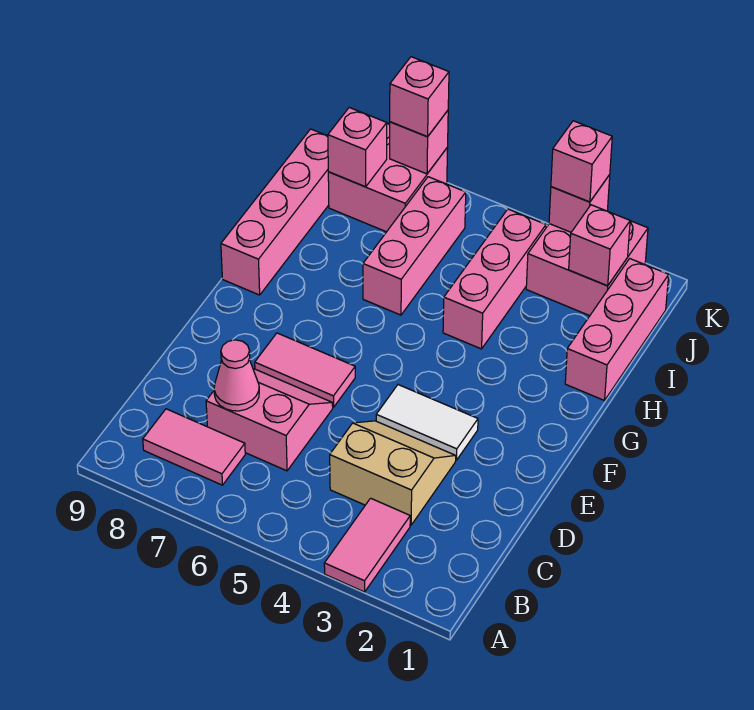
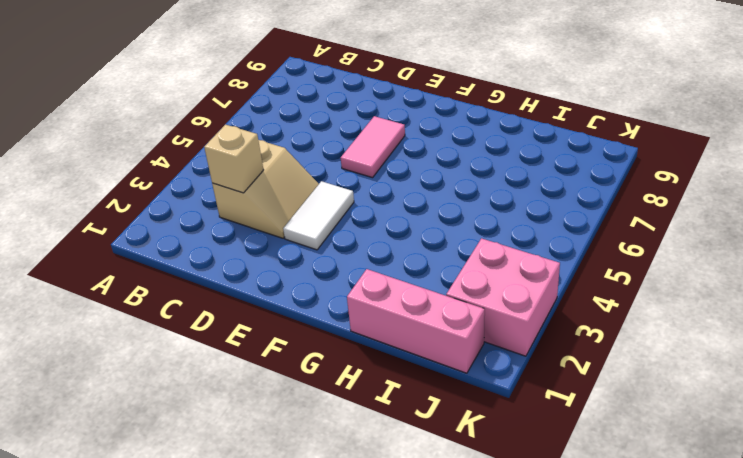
tan brick C3 level 2 -> none
none -> pink tile A3:B3 level 1
none -> pink tile B7:B8 level 1
none -> pink slope C6:D7 level 1 top C

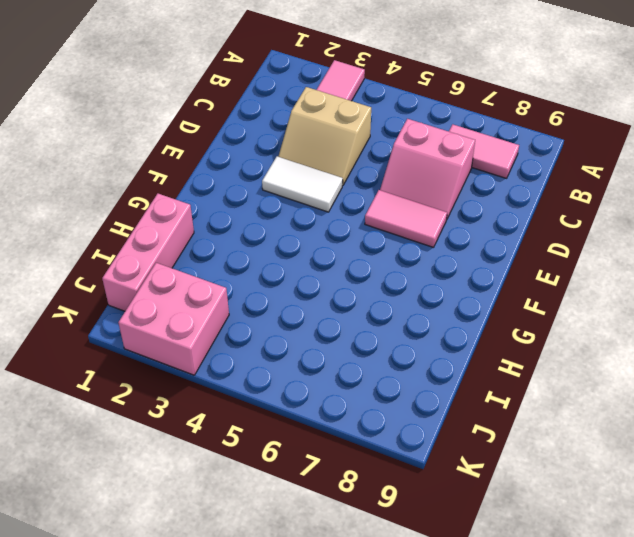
none -> pink brick G9:J9 level 1
none -> pink brick H4:J4 level 1
none -> pink brick H6:J6 level 1

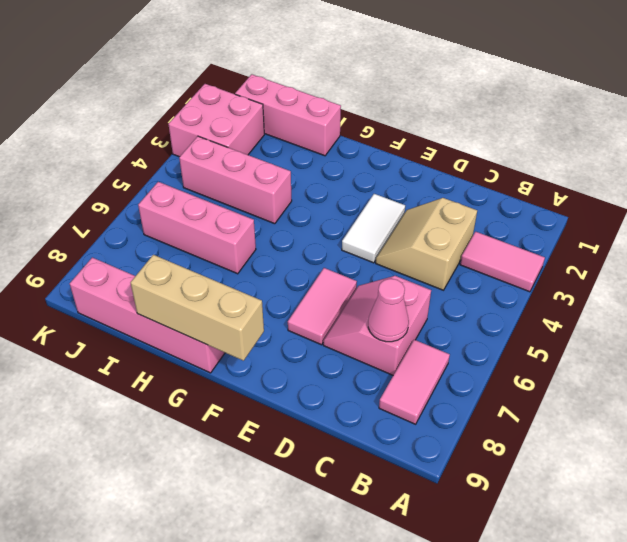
tan brick F9:H9 level 2 -> none
none -> pink brick J7:K8 level 1
none -> pink brick J2 level 2
none -> pink brick J8 level 2

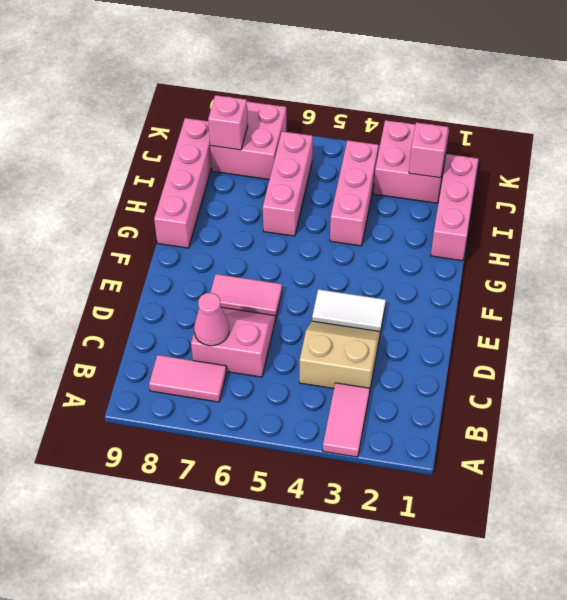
none -> pink brick K3 level 2
none -> pink brick K7 level 2
none -> pink brick K3 level 3

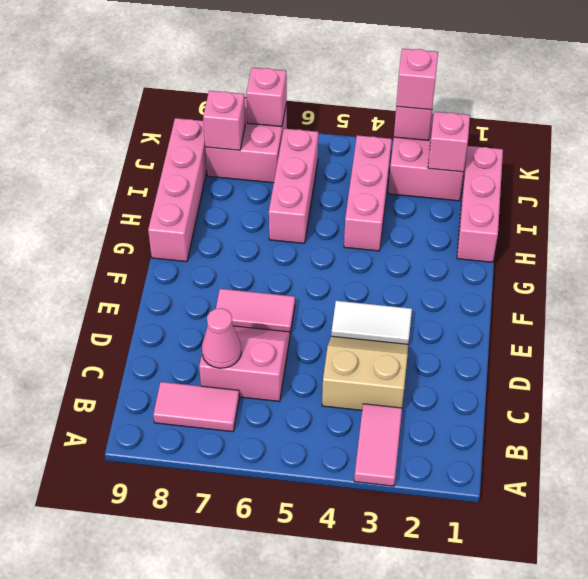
none -> pink brick K7 level 3

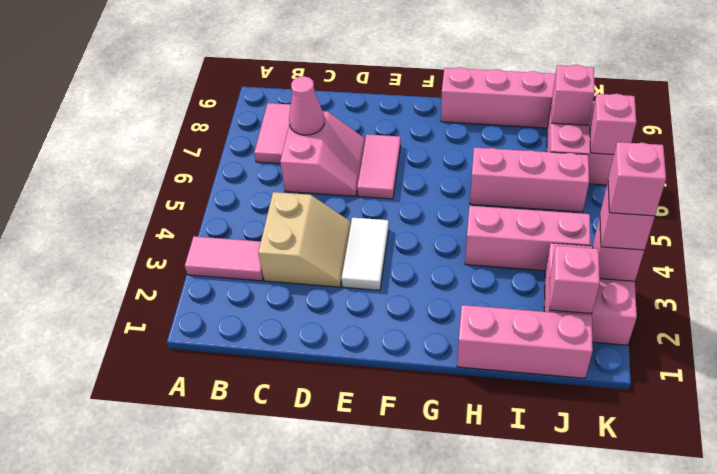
pink brick K3 level 4 -> pink brick K7 level 3

